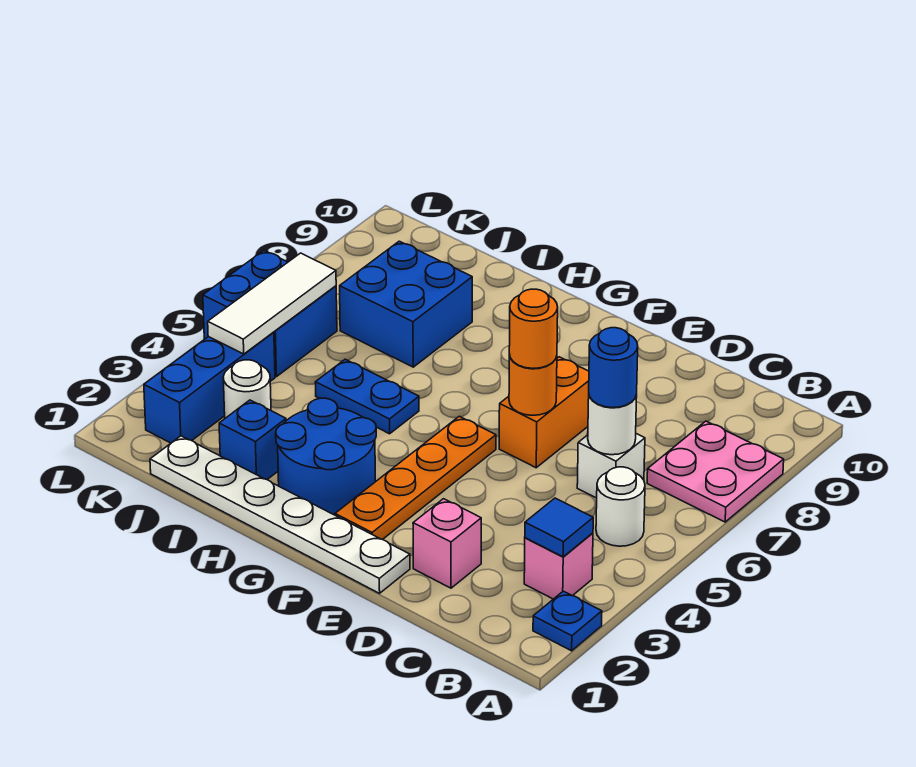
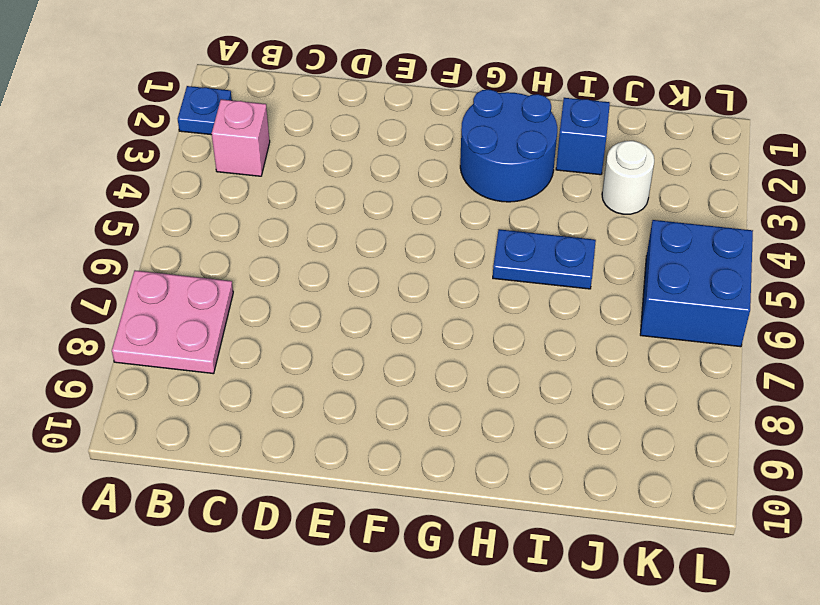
none -> white round brick B5 level 1
none -> white brick C6 level 1
none -> pink brick D2 level 1

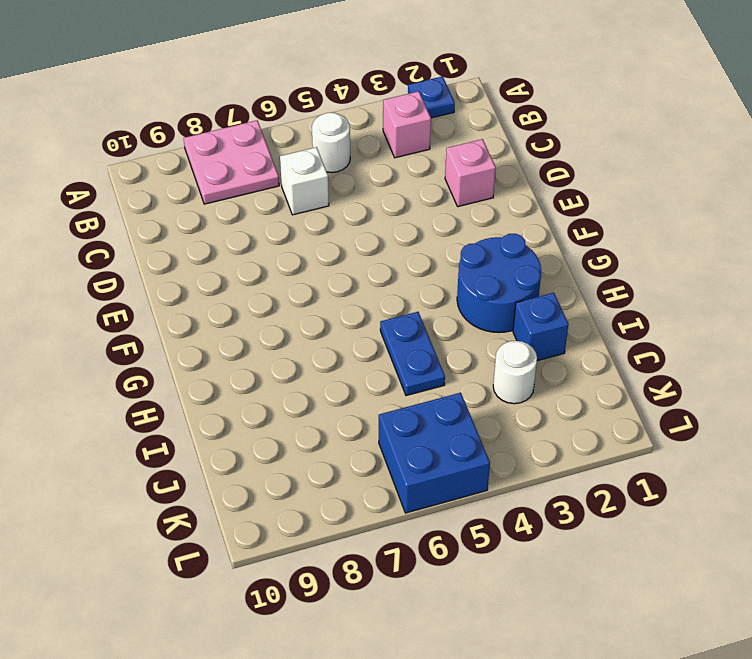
none -> white plate E1:J1 level 1
none -> orange brick E6:E7 level 1
none -> orange plate F2:F5 level 1

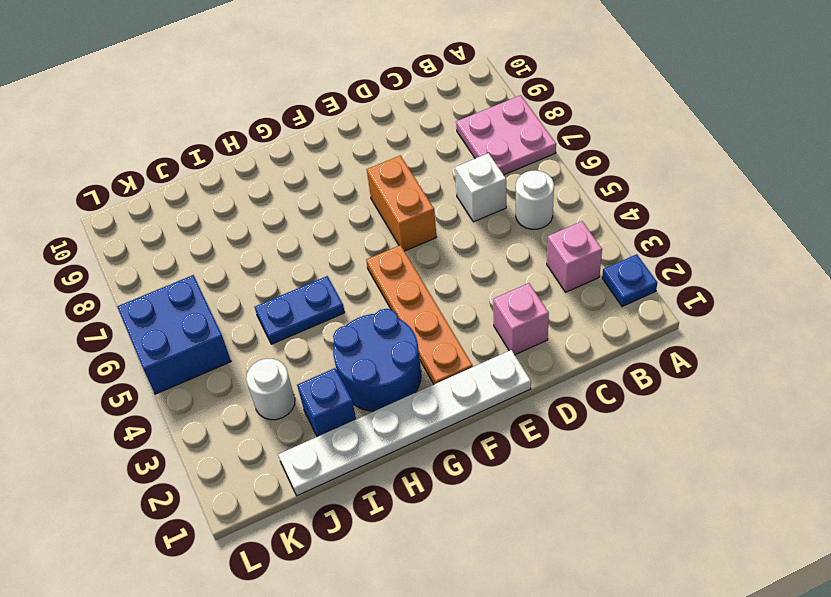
none -> blue brick I7:J8 level 1
none -> blue brick K2:K4 level 1
none -> blue tile B3 level 2

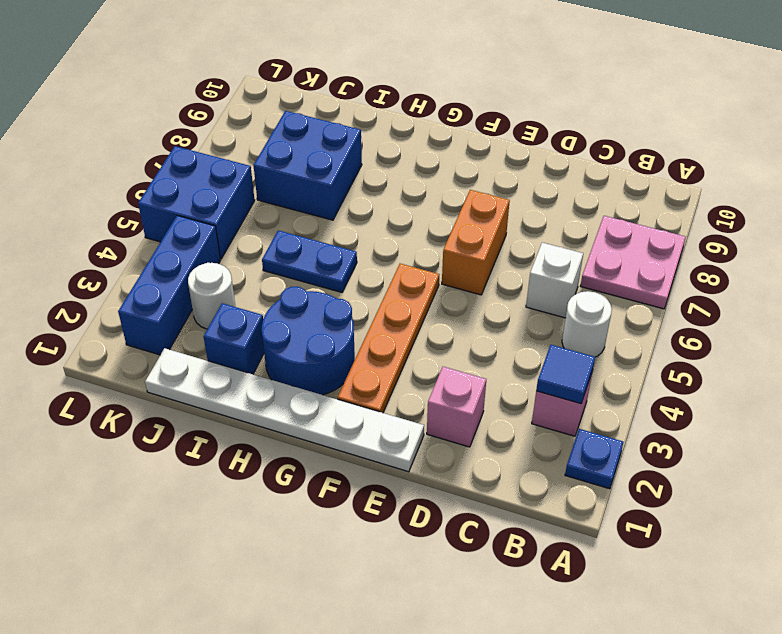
none -> white round brick C6 level 2
none -> orange round brick E6 level 2
none -> white tile K4:K6 level 2

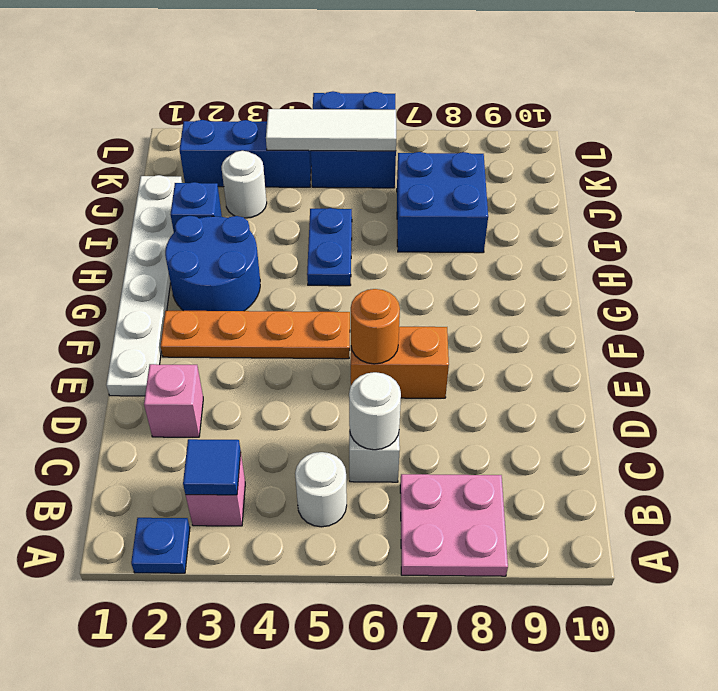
none -> blue round brick C6 level 3
none -> orange round brick E6 level 3

